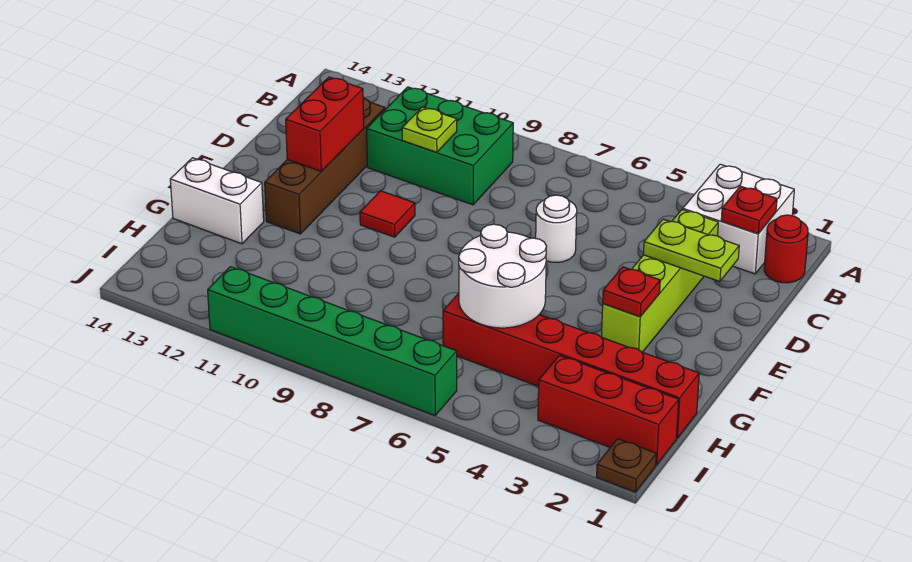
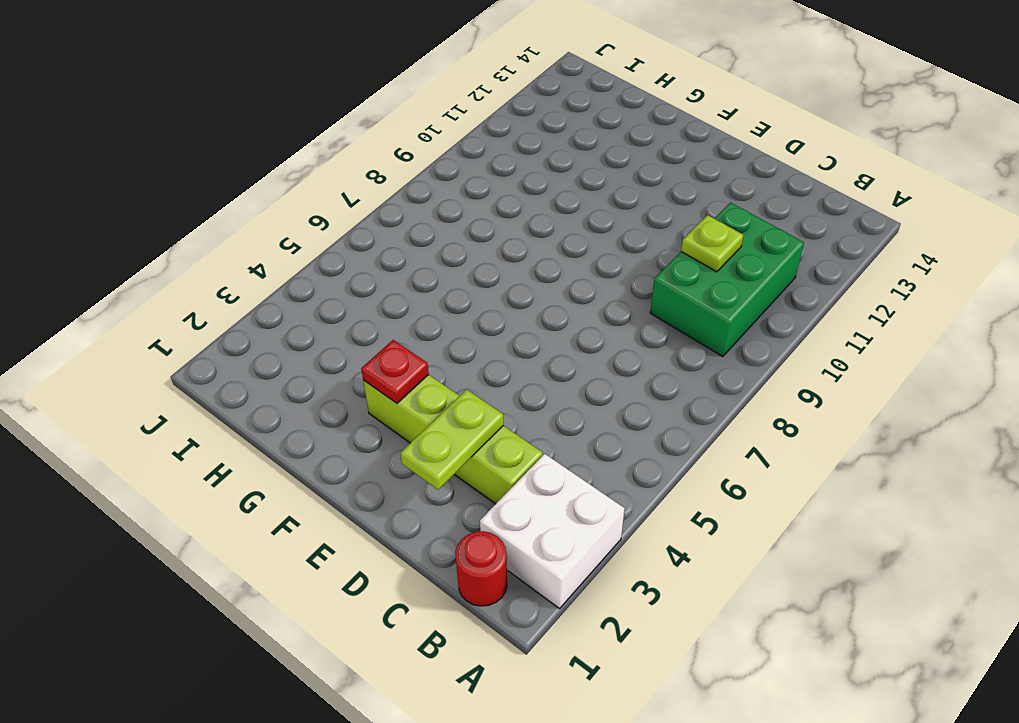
none -> brown brick C12:F12 level 1
none -> white round brick D6 level 1
none -> red tile E10 level 1

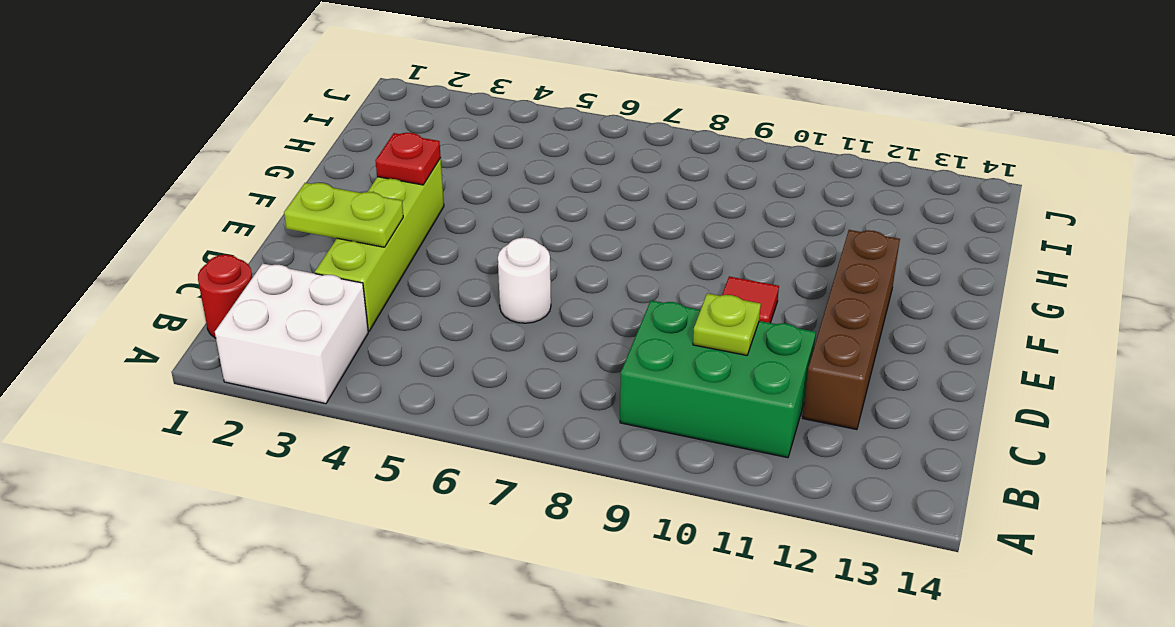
none -> white brick G13:G14 level 1
none -> red brick H1:H6 level 1
none -> red brick I1:I3 level 1

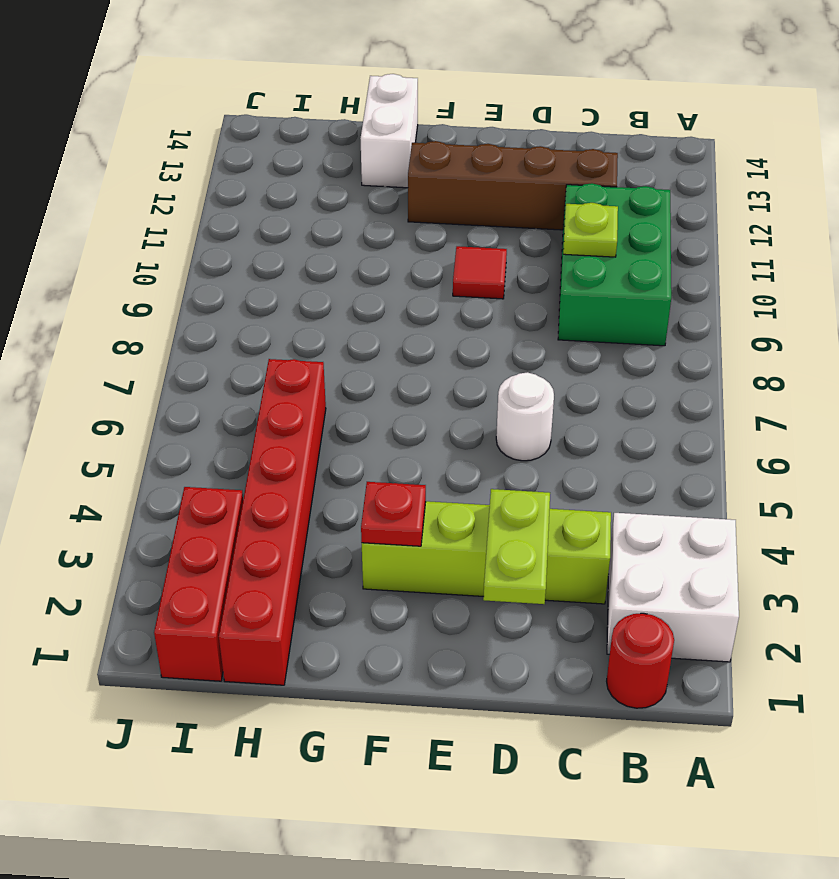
none -> brown plate J1 level 1
none -> green brick J6:J11 level 1
none -> red plate B2 level 2

